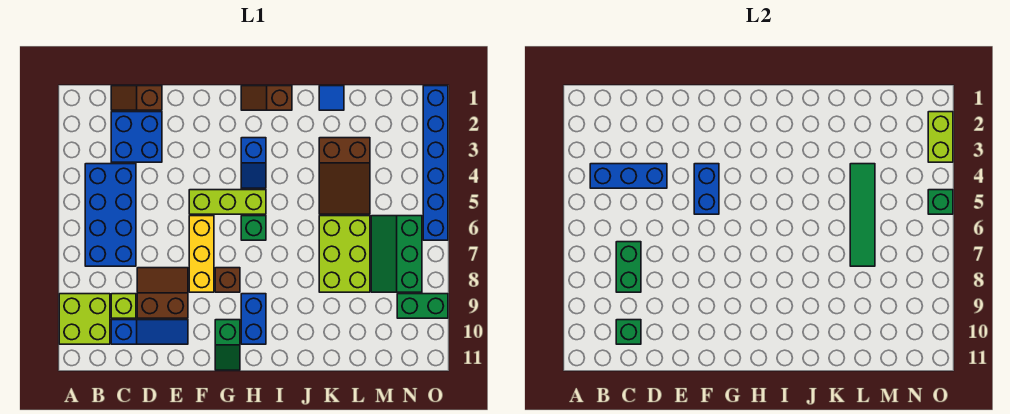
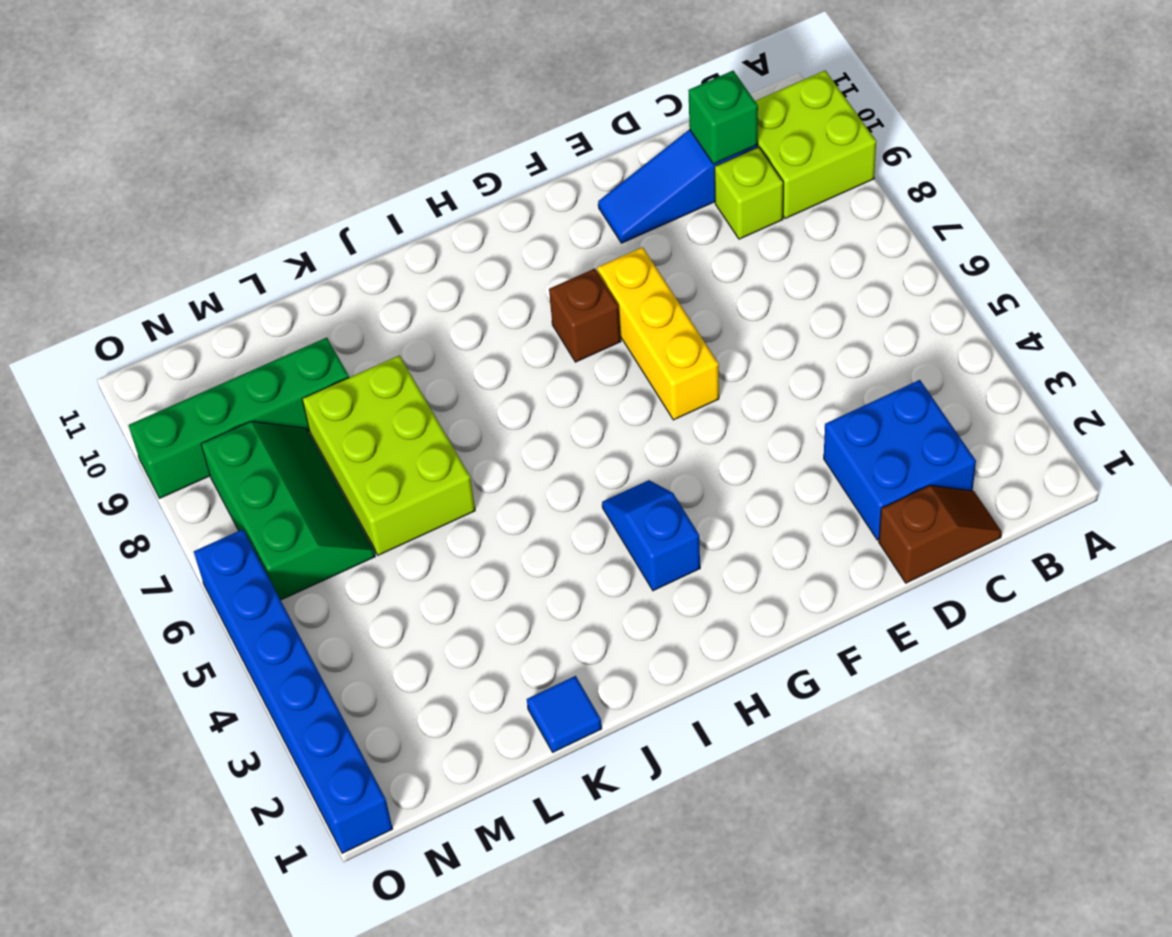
green brick L9:O9 level 1 -> green brick N9:O9 level 1
none -> blue brick B4:C7 level 1
none -> brown slope D8:E9 level 1 top 9
none -> lime brick F5:H5 level 1

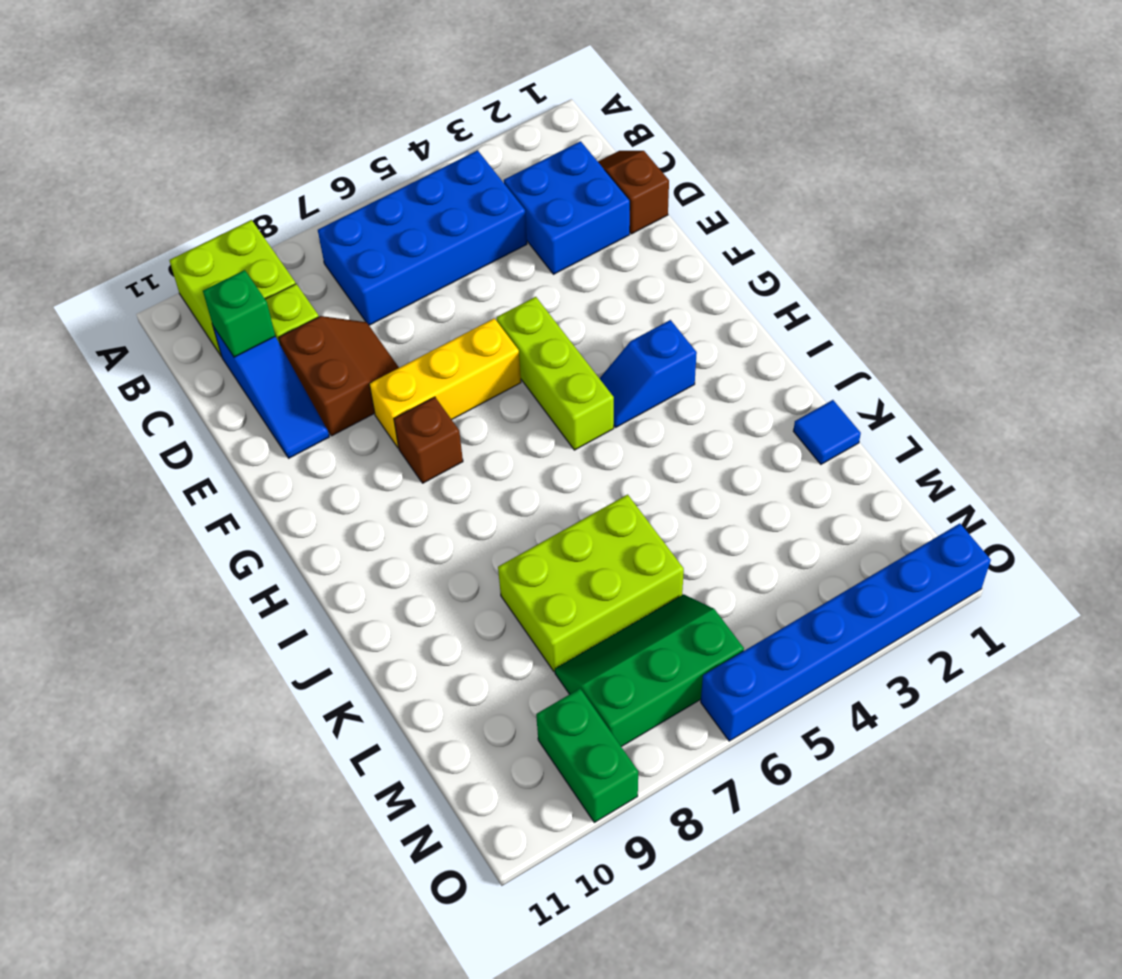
none -> green slope G10:G11 level 1 top 10
none -> brown slope H1:I1 level 1 top I
none -> green brick H6 level 1

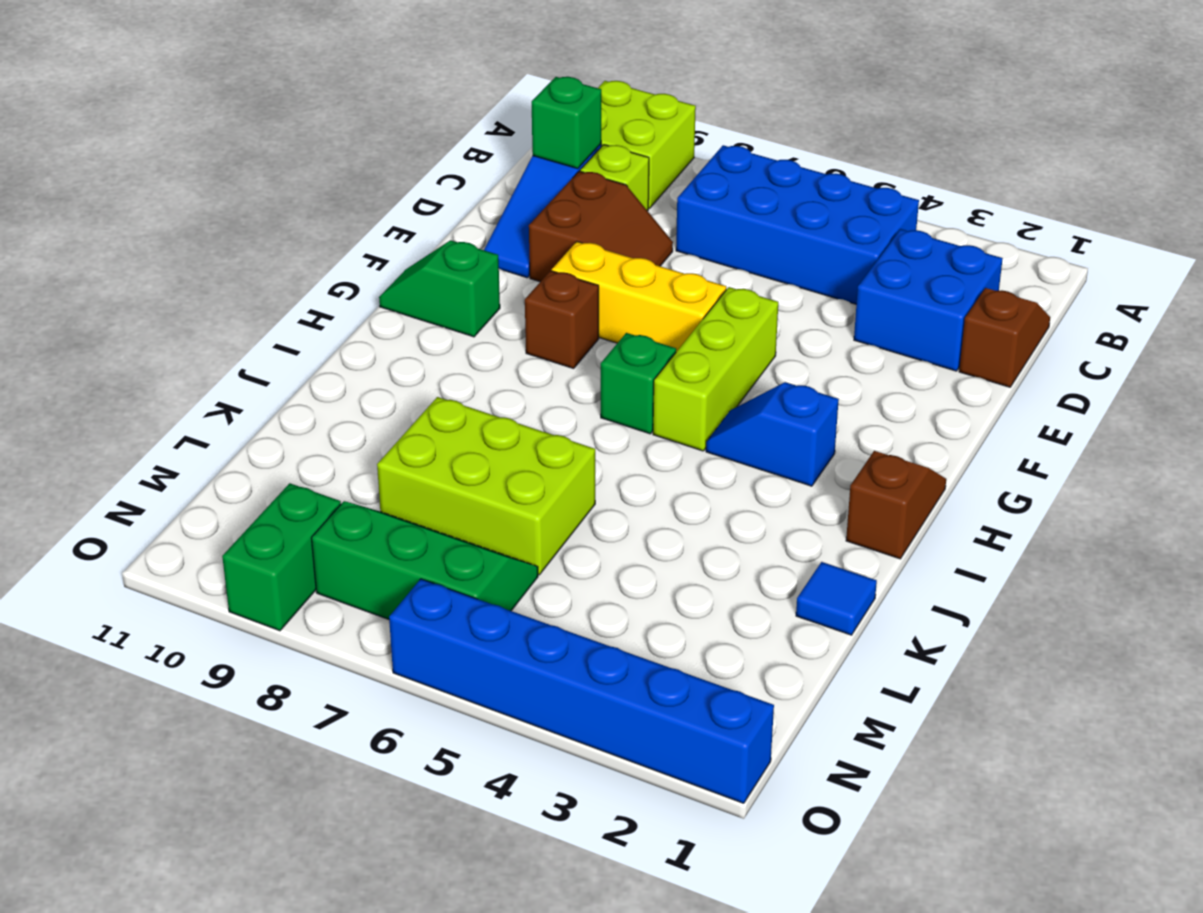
none -> blue brick H9:H10 level 1
none -> brown slope K3:L5 level 1 top 3
none -> blue brick B4:D4 level 2

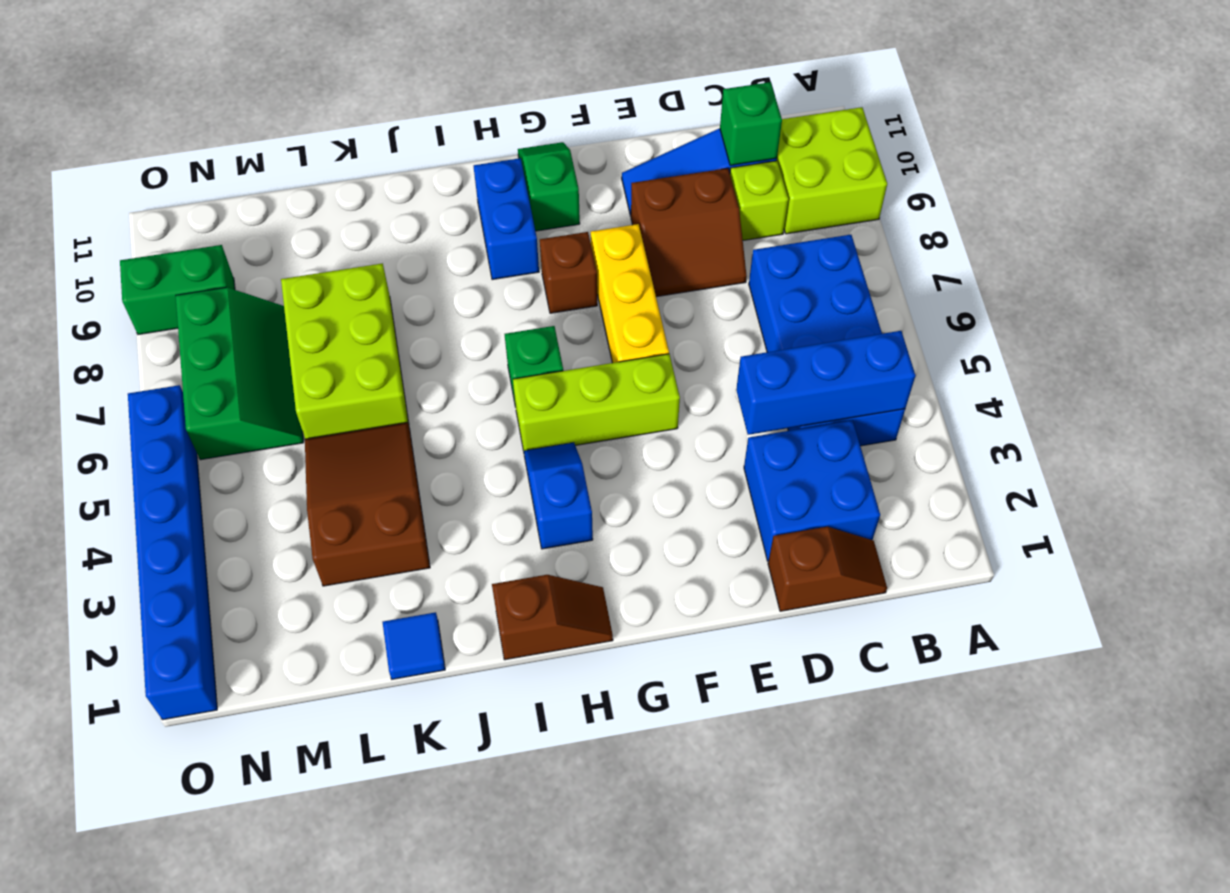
none -> green brick C7:C8 level 2
none -> blue brick F4:F5 level 2
none -> green tile L4:L7 level 2

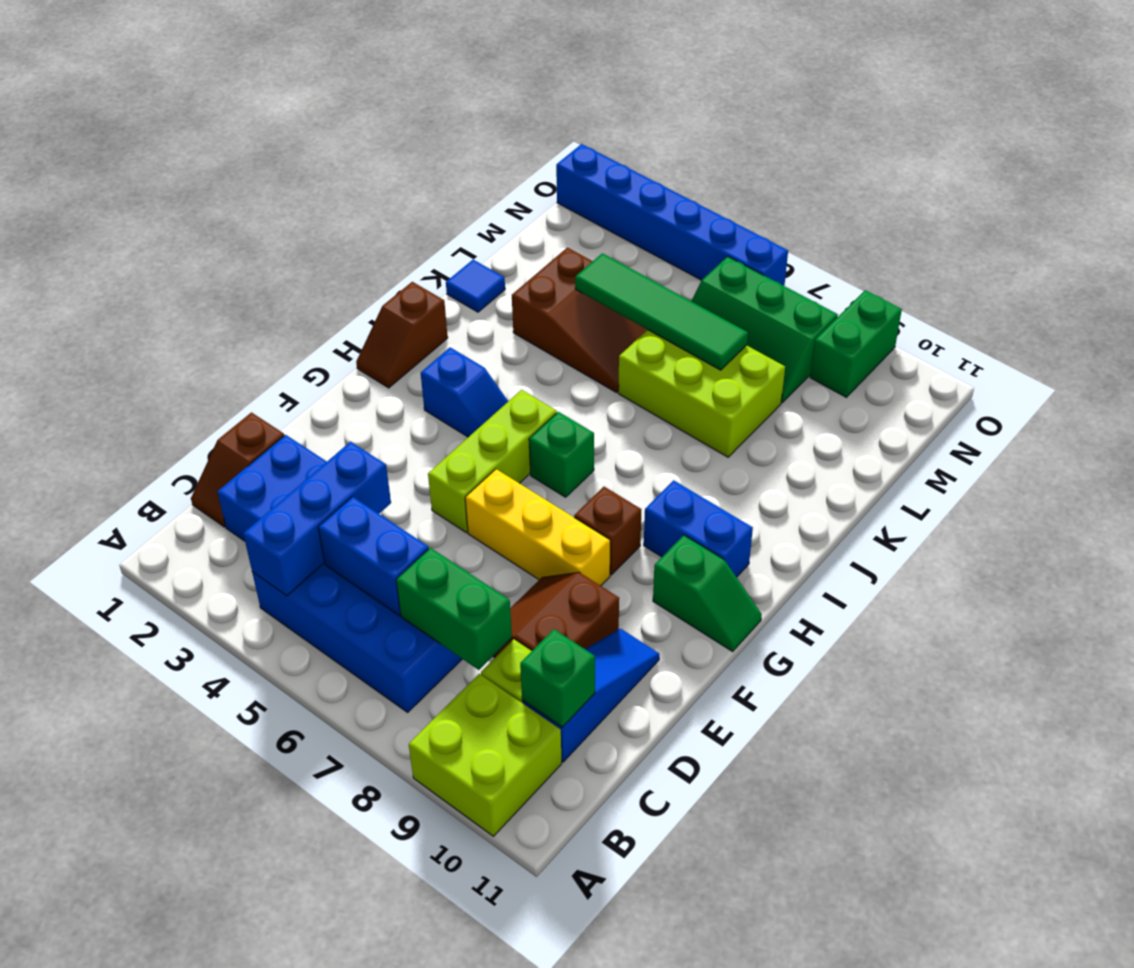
blue brick C5:C6 level 2 -> blue brick F4:F5 level 2
none -> lime brick O2:O3 level 2
none -> green brick O5 level 2

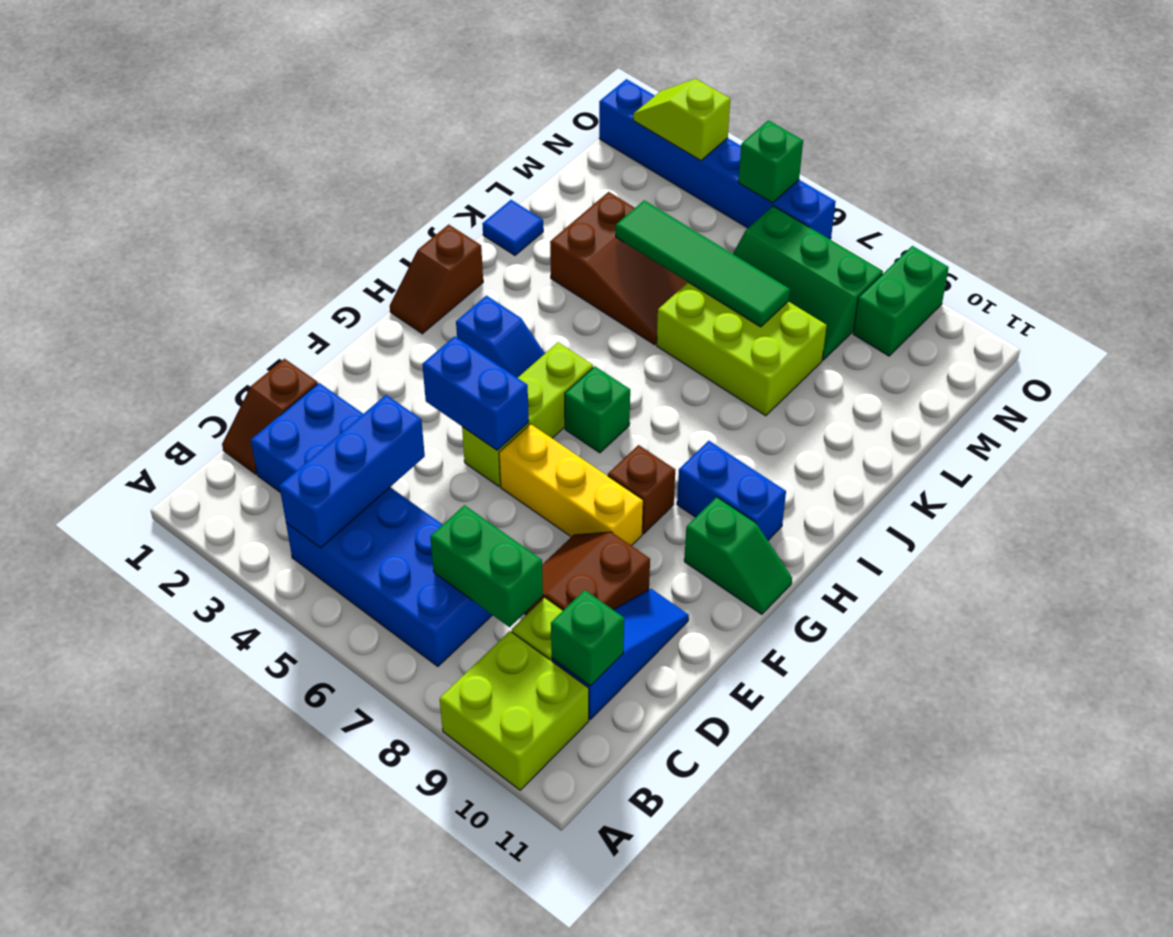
lime slope O2:O3 level 2 top 3 -> lime brick O2:O3 level 2

